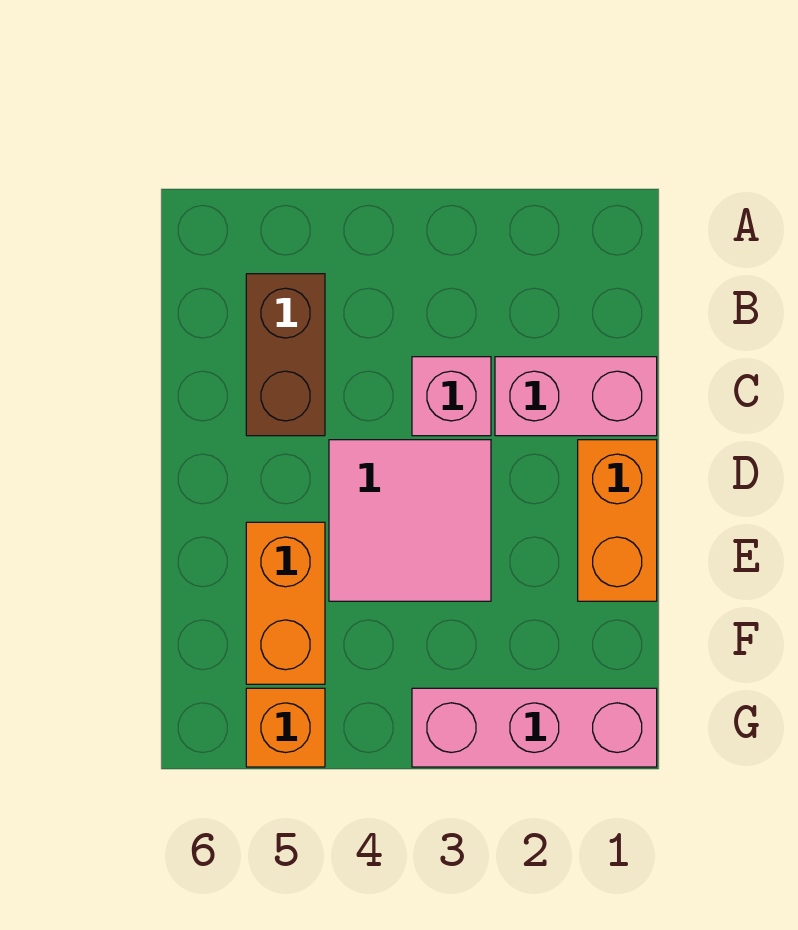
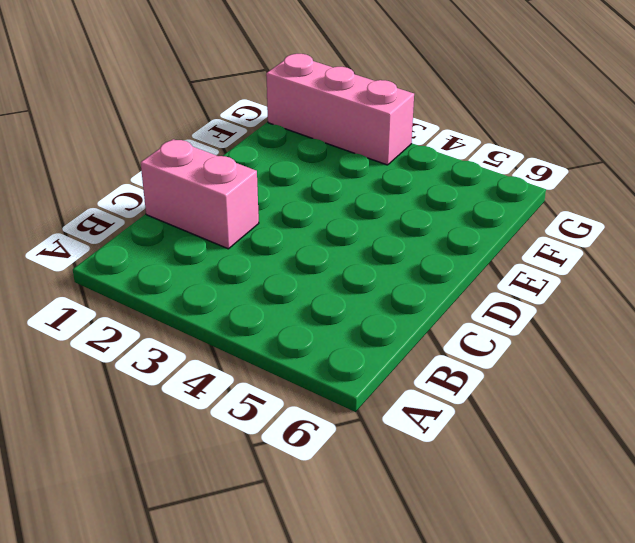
none -> brown brick B5:C5 level 1
none -> pink brick C3 level 1

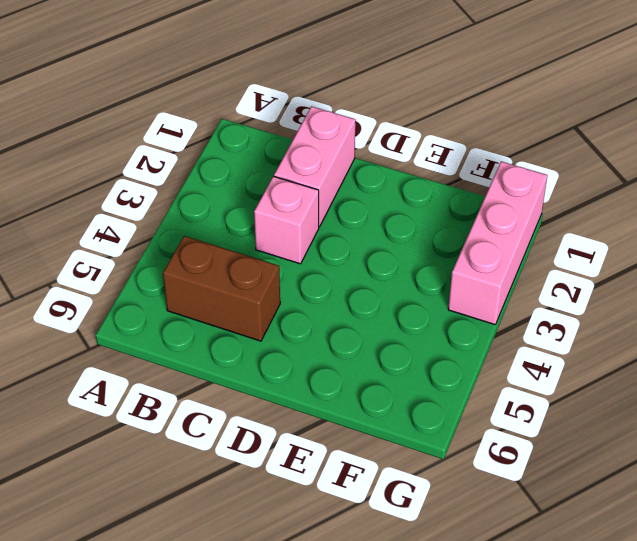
none -> orange brick D1:E1 level 1
none -> pink tile D3:E4 level 1

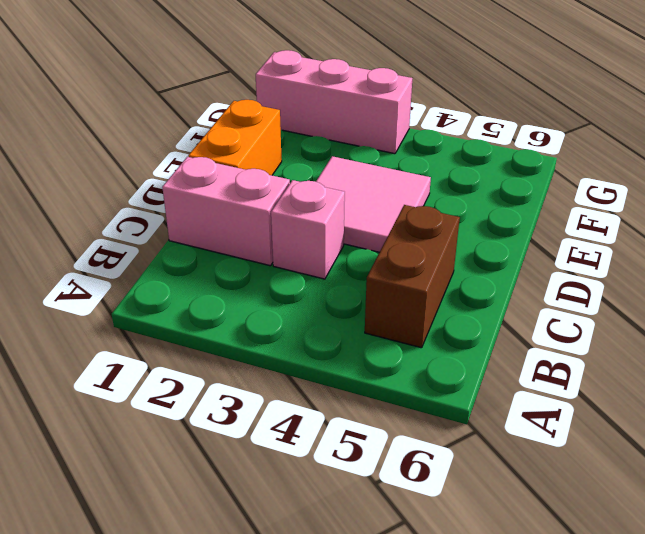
none -> orange brick E5:F5 level 1
none -> orange brick G5 level 1

